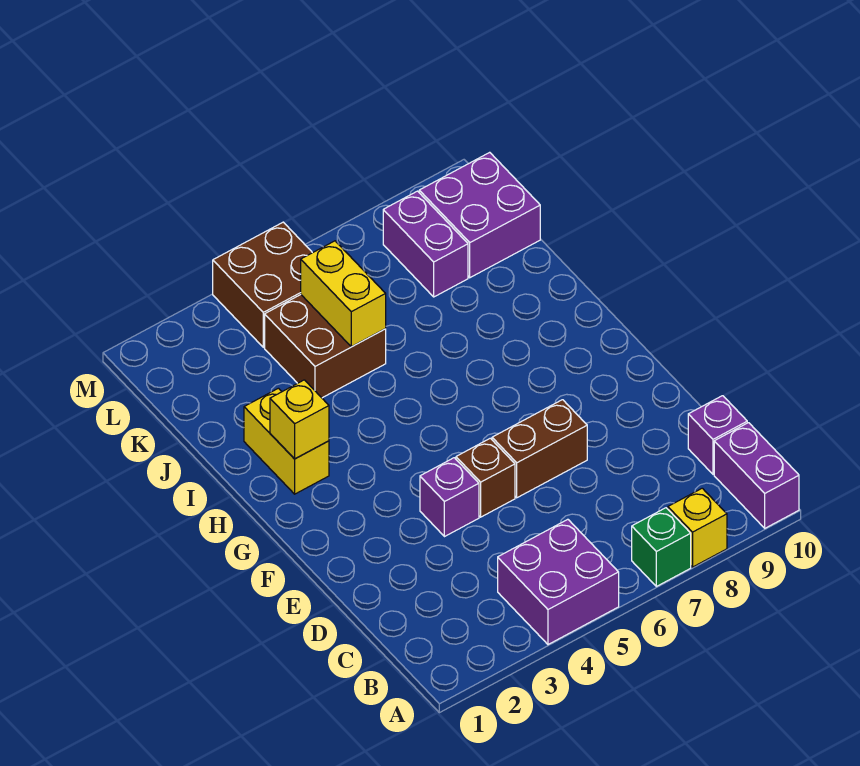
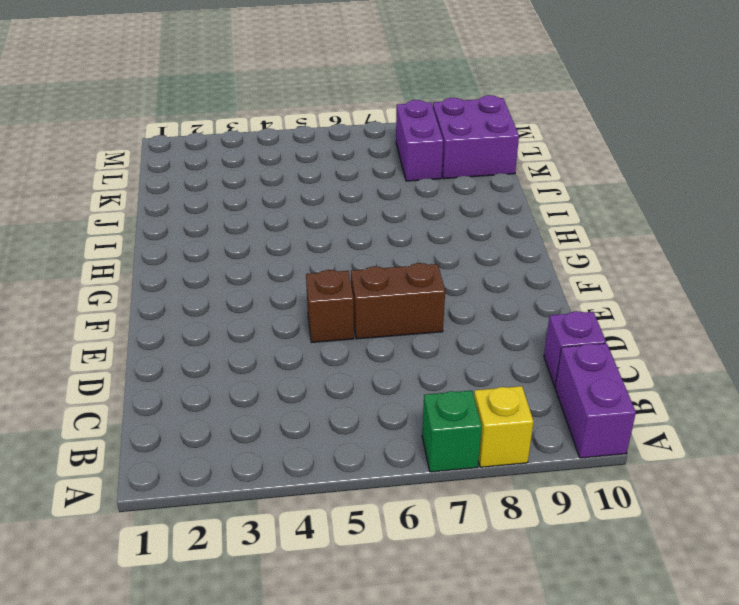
none -> purple brick A4:B5 level 1
none -> purple brick E4 level 1
none -> yellow brick H2:I2 level 1

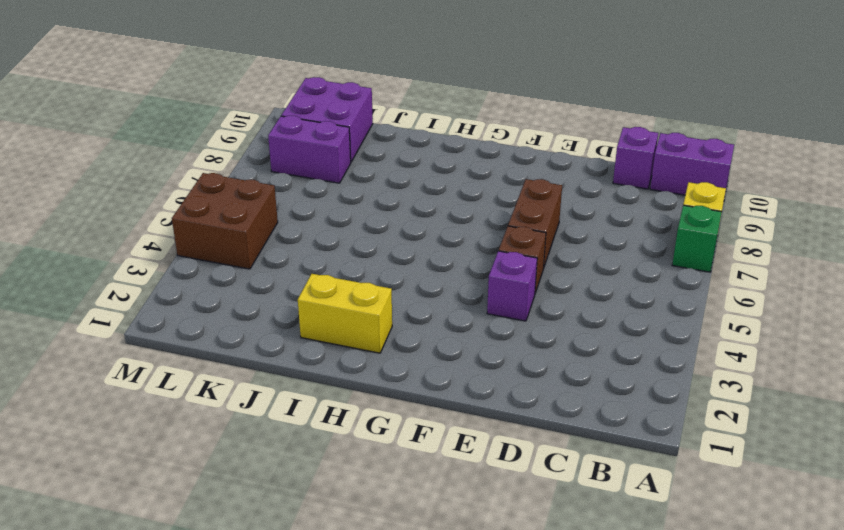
none -> purple brick A4:B5 level 1
none -> brown brick J4:K5 level 1
none -> yellow brick H2 level 2

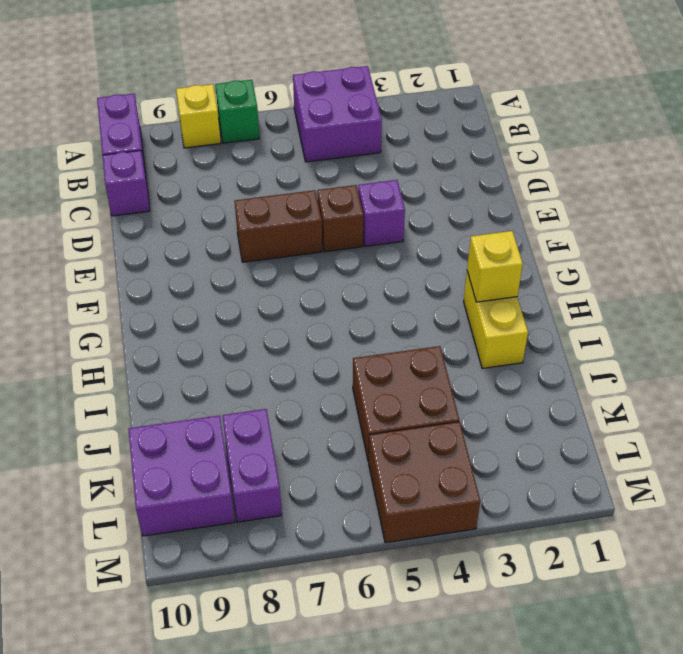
none -> yellow brick J5:K5 level 2

